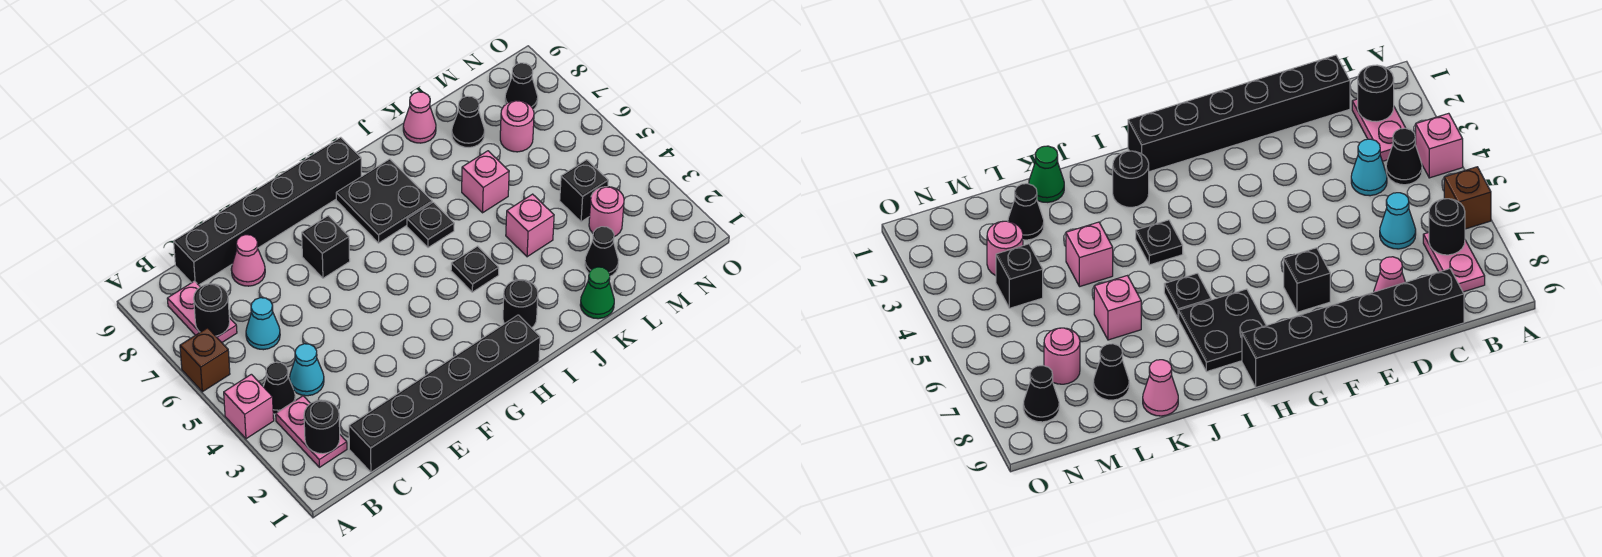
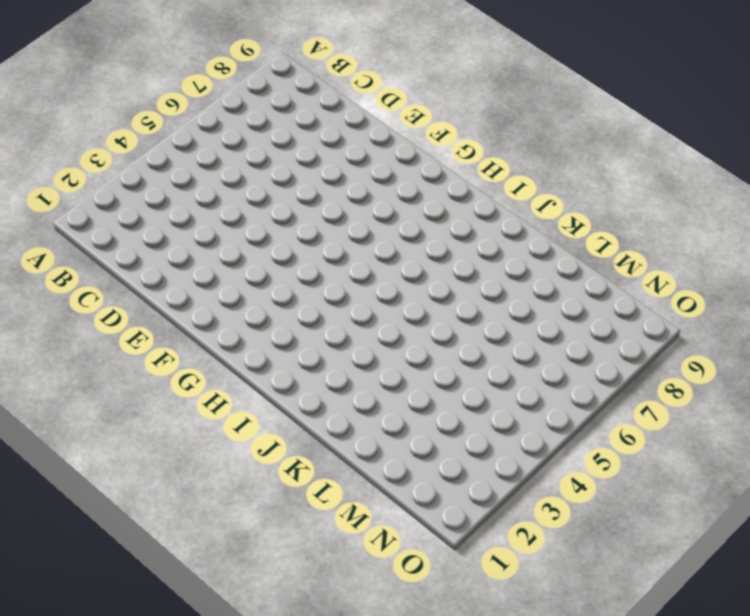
none -> pink brick A4 level 1
none -> brown brick A6 level 1
none -> pink plate B2:B3 level 1

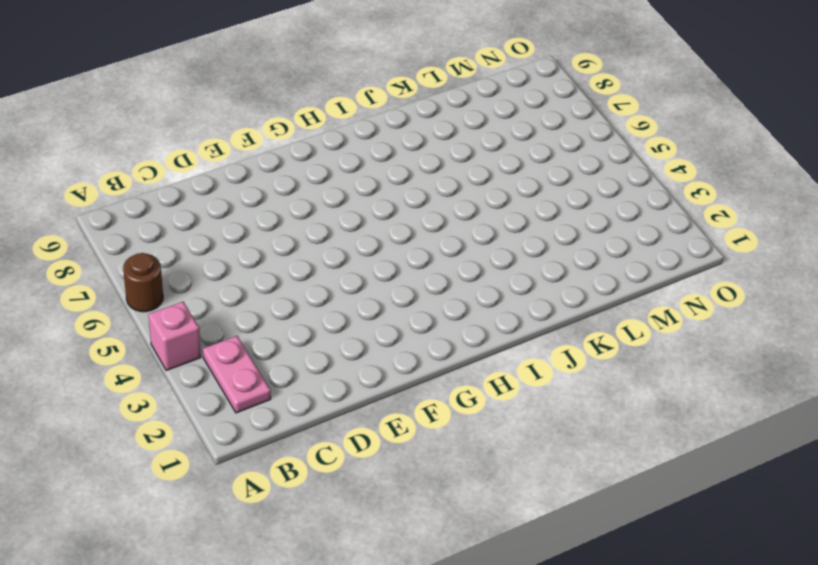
brown round brick A6 level 1 -> brown brick A6 level 1
none -> black cone B4 level 1
none -> pink plate B7:B8 level 1
none -> black brick C1:H1 level 1

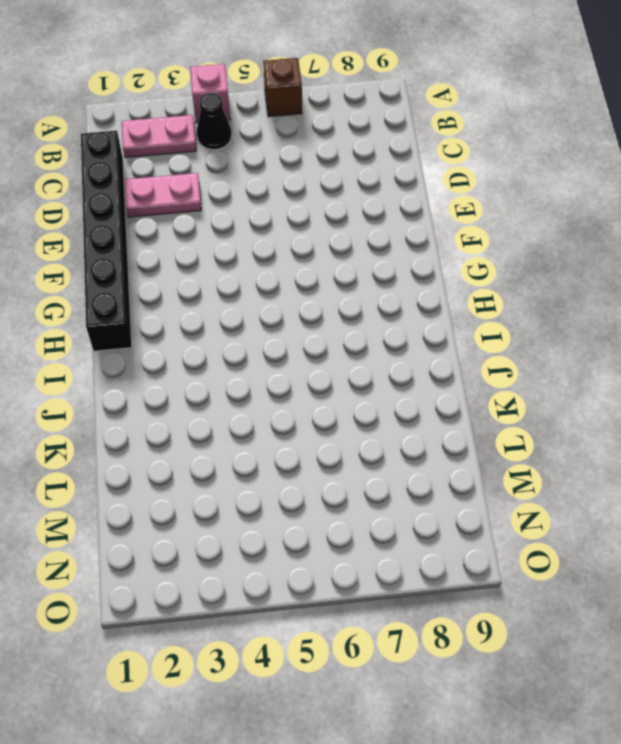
pink plate D2:D3 level 1 -> pink plate B7:B8 level 1
none -> cyan cone C4 level 1
none -> cyan cone C6 level 1
none -> black brick C9:H9 level 1

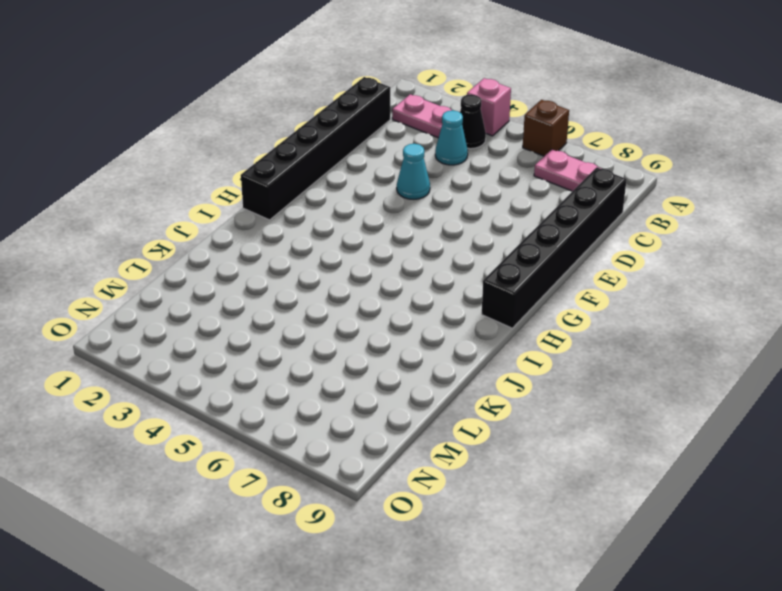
cyan cone E4 level 1 -> cyan cone C6 level 1
none -> pink cone D8 level 1
none -> black brick F7 level 1
none -> black plate H7:I8 level 1

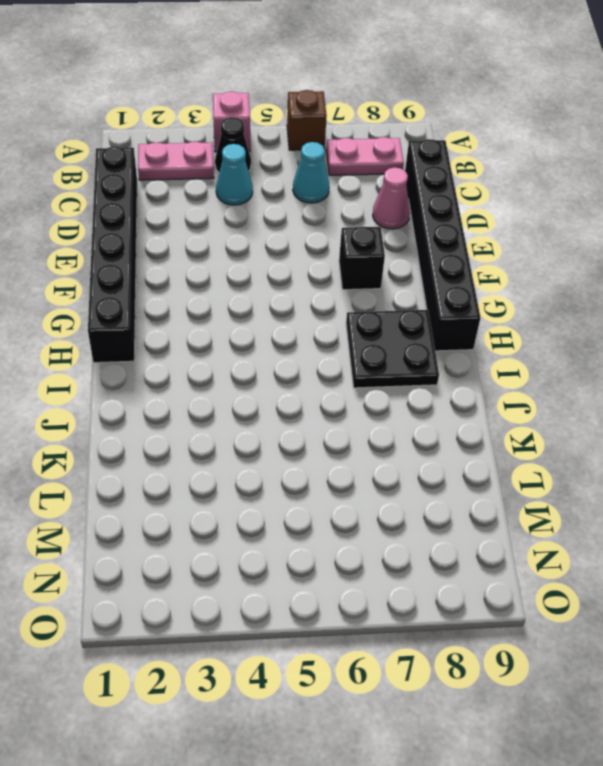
none -> black round brick I2 level 1
none -> black plate I4 level 1
none -> black plate I6 level 1

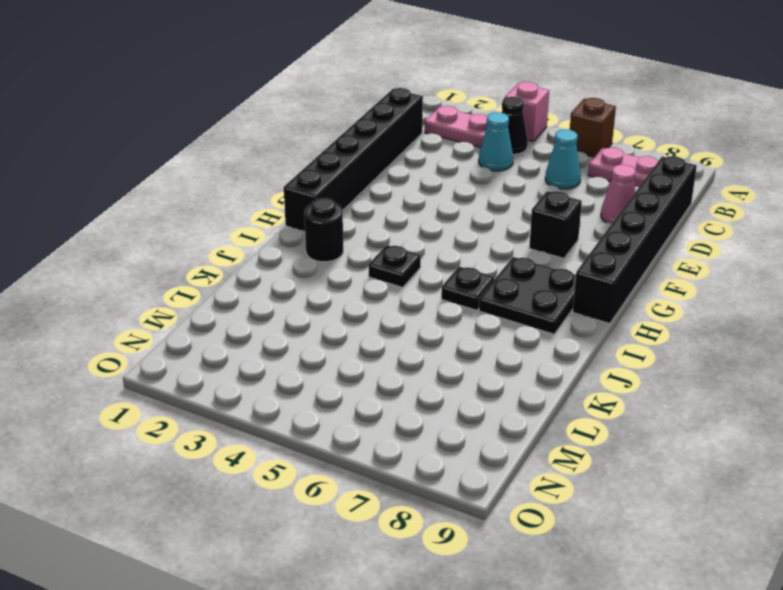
none -> green cone K1 level 1
none -> pink brick K4 level 1
none -> pink brick K6 level 1

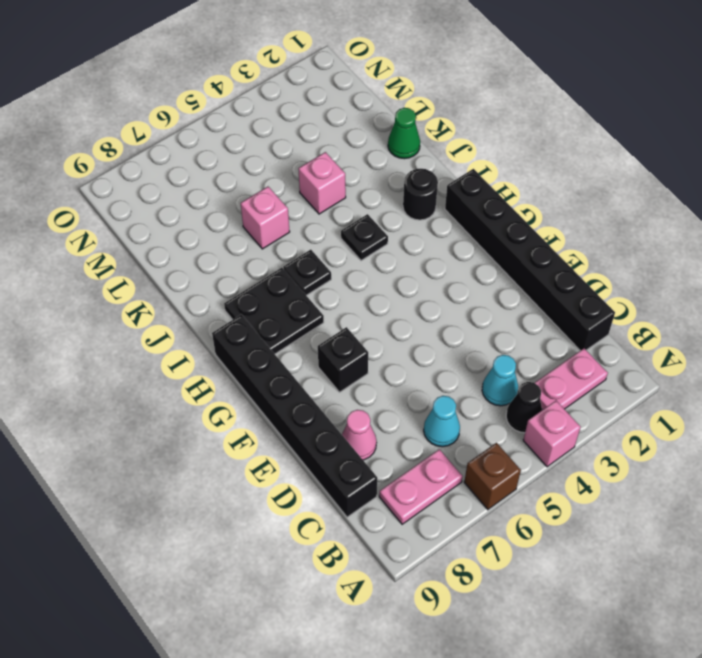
none -> pink cone K9 level 1
none -> black cone L2 level 1
none -> black cone L8 level 1

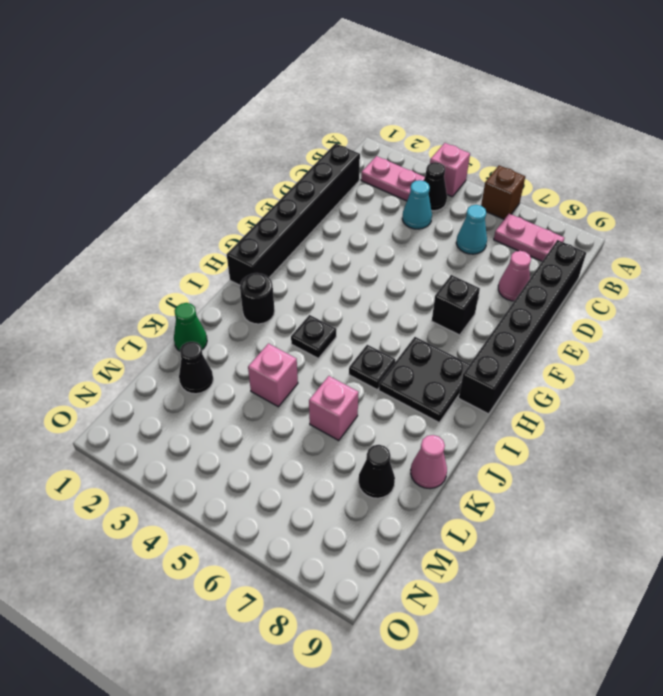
none -> pink round brick M3 level 1
none -> black brick M4 level 1
none -> pink round brick M7 level 1

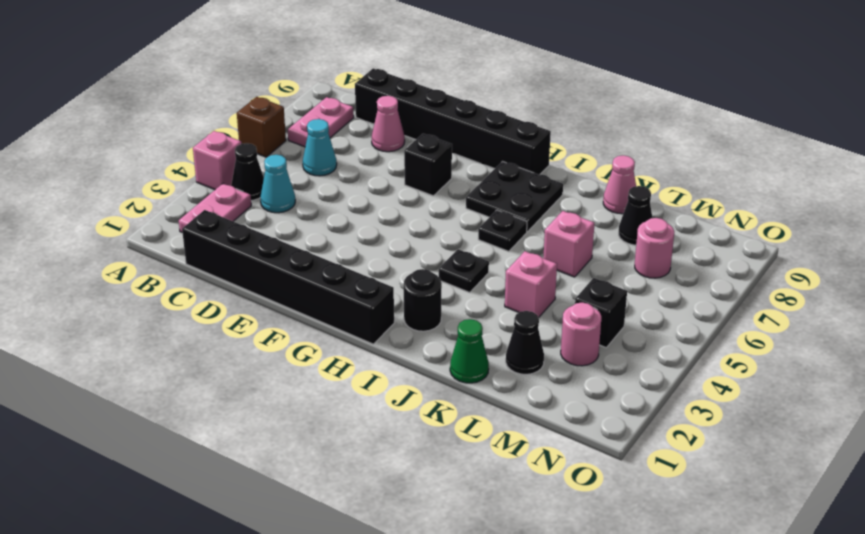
none -> black cone N8 level 1
none -> black round brick B2 level 2
none -> black round brick B7 level 2

